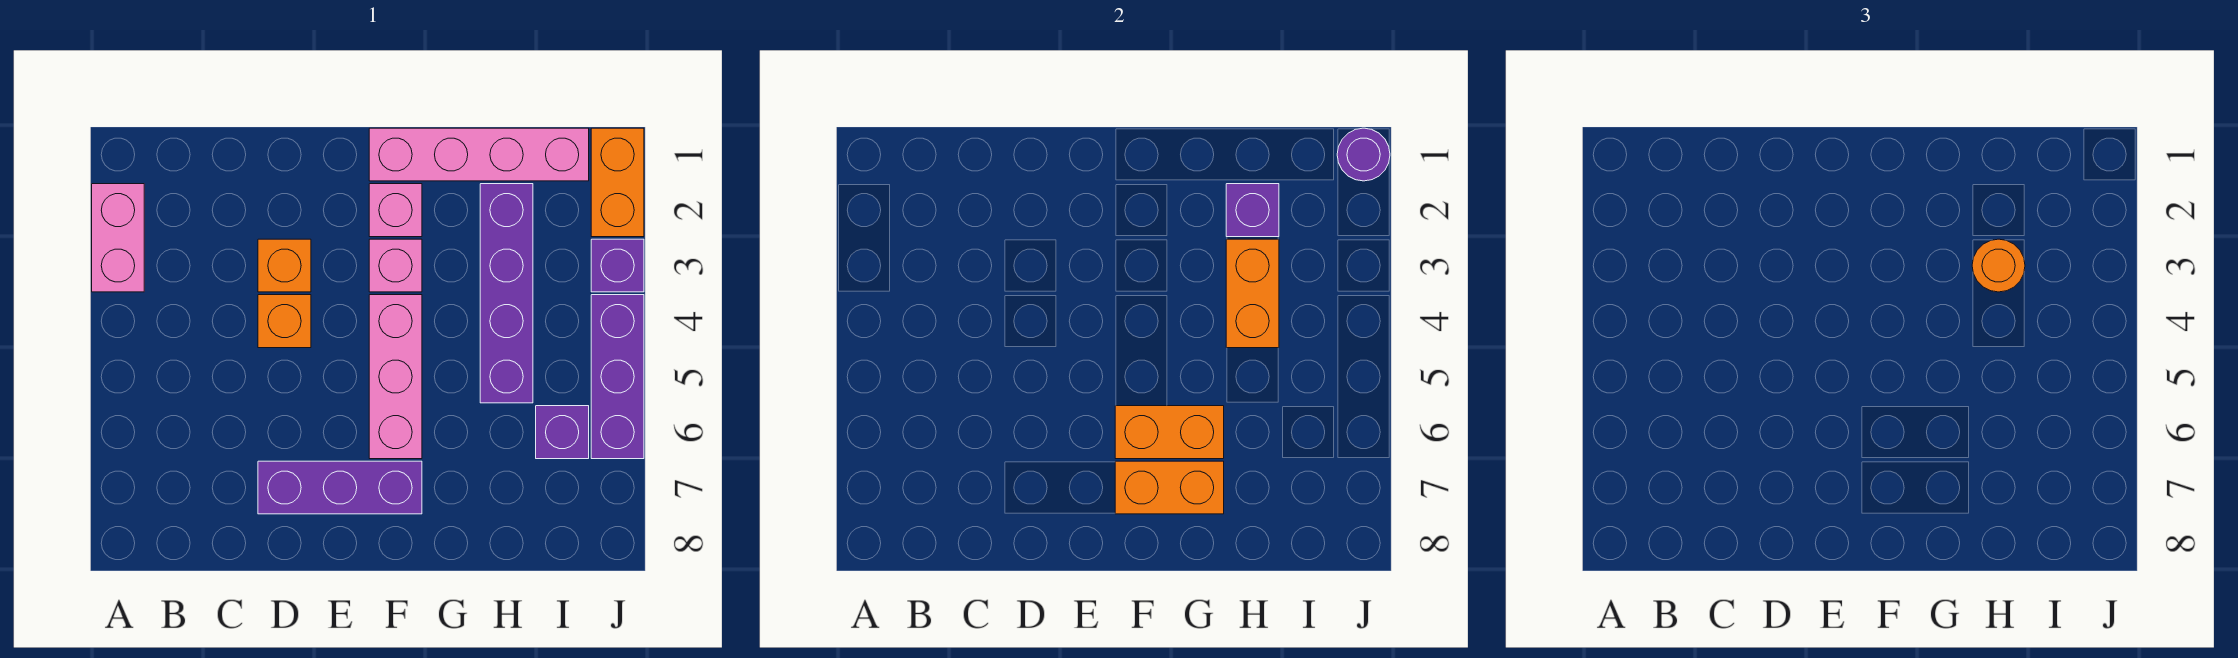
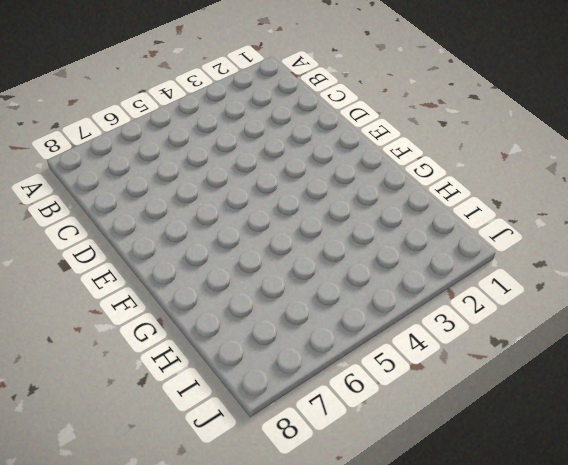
none -> pink brick A2:A3 level 1
none -> orange brick D3 level 1
none -> orange brick D4 level 1

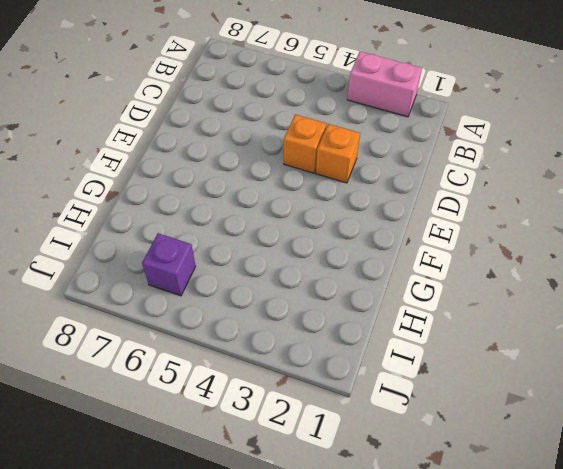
none -> purple brick D7:F7 level 1
none -> pink brick F1:I1 level 1
none -> pink brick F2 level 1

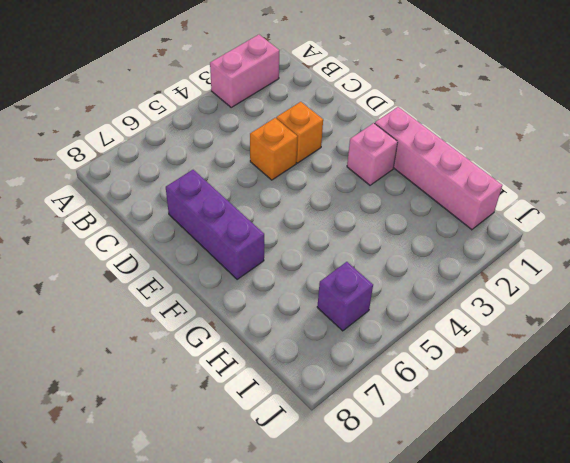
none -> pink brick F3 level 1
none -> pink brick F4:F6 level 1
none -> purple brick H2:H5 level 1

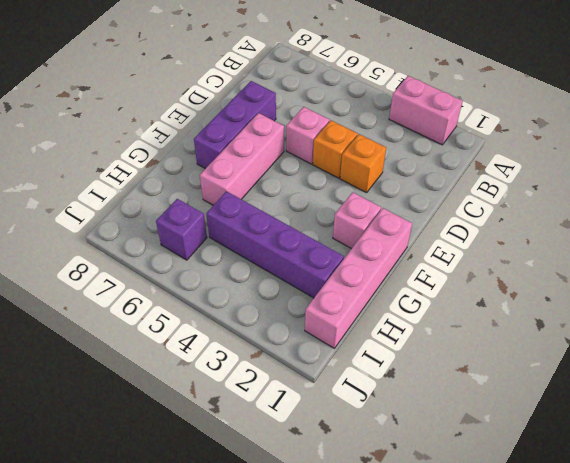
pink brick D5 level 1 -> pink brick F3 level 1
pink brick E6:G6 level 1 -> pink brick F4:F6 level 1
none -> orange brick J1:J2 level 1
none -> purple brick J3 level 1
none -> purple brick J4:J6 level 1

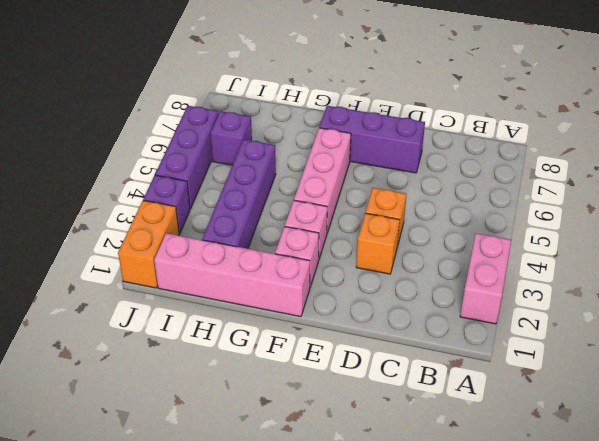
none -> orange brick F6:G6 level 2
none -> orange brick F7:G7 level 2
none -> purple brick H2 level 2

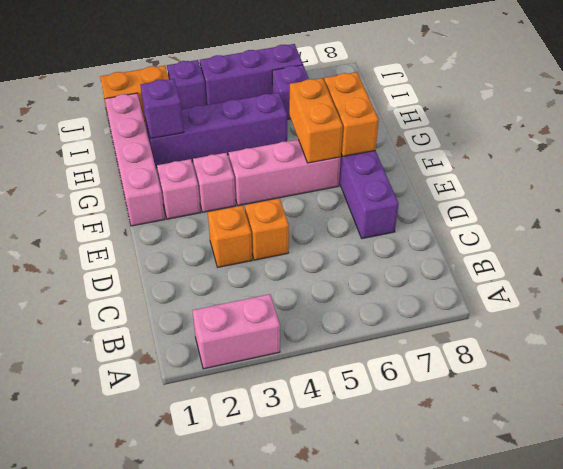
none -> orange brick H3:H4 level 2
none -> purple round brick J1 level 2
none -> orange round brick H3 level 3

